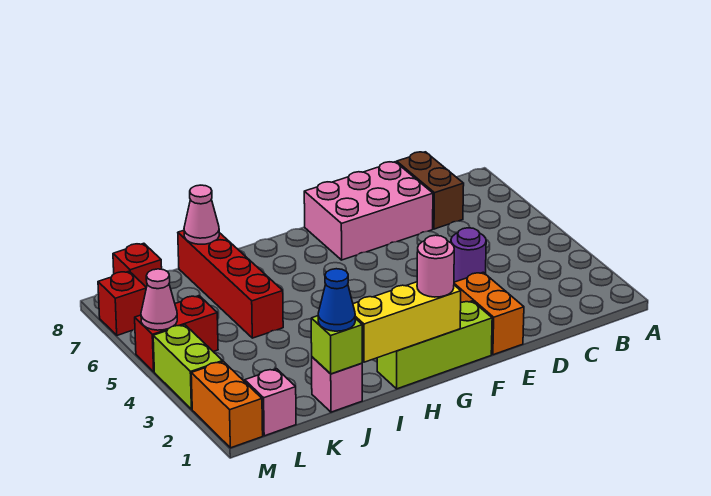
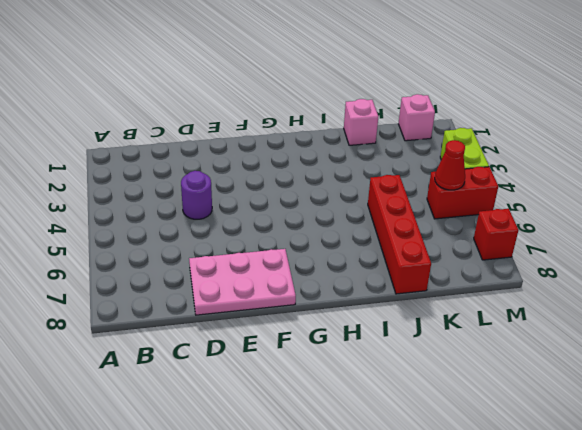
pink plate D7:F8 level 1 -> pink brick D7:F8 level 1
red cone L5 level 2 -> none
none -> brown brick C7:C8 level 1
none -> orange brick E1:E2 level 1
none -> lime brick F1:H1 level 1

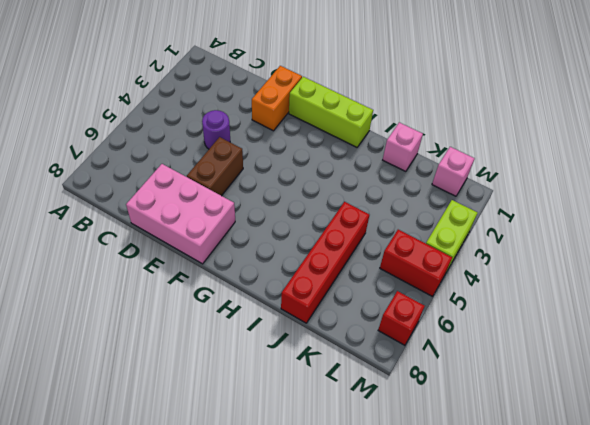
brown brick E5:E6 level 1 -> brown brick C7:C8 level 1
none -> red brick L8 level 1
none -> orange brick M1:M2 level 1
none -> yellow brick G1:I1 level 2

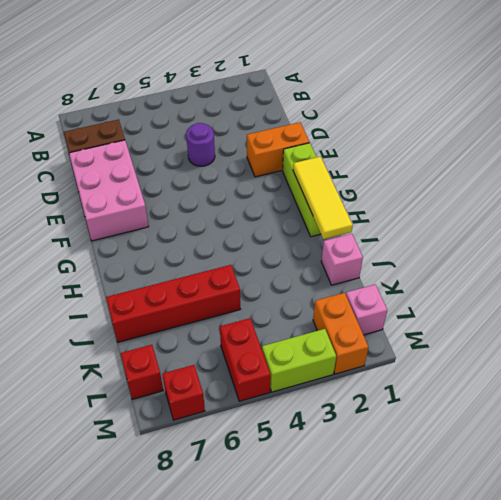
yellow tile G1:I1 level 2 -> yellow brick G1:I1 level 2
orange brick L2:M2 level 1 -> orange brick M1:M2 level 1
none -> lime brick J1 level 2
none -> pink cone J8 level 2
none -> pink cone M5 level 2

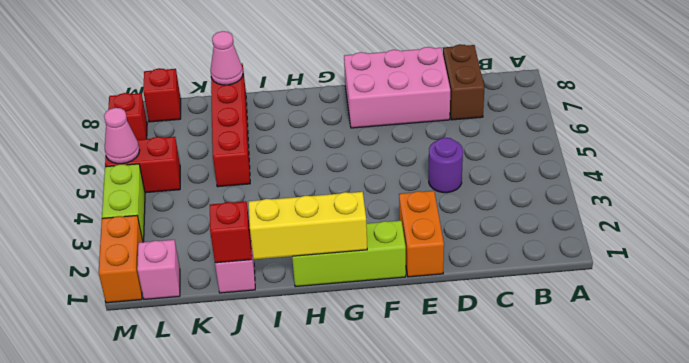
red brick J1 level 2 -> lime brick J1 level 2
none -> pink round brick G1 level 3
none -> blue cone J1 level 3

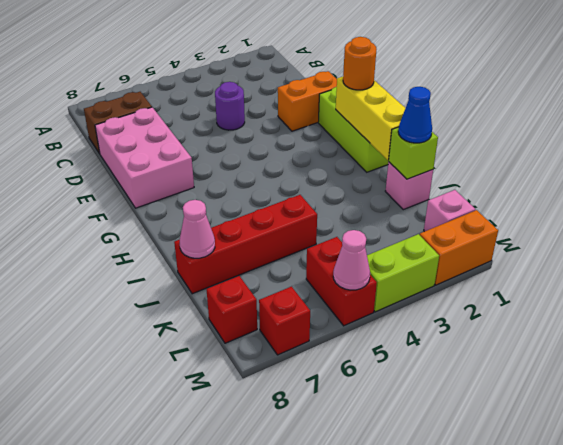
orange round brick G1 level 3 -> pink round brick G1 level 3

